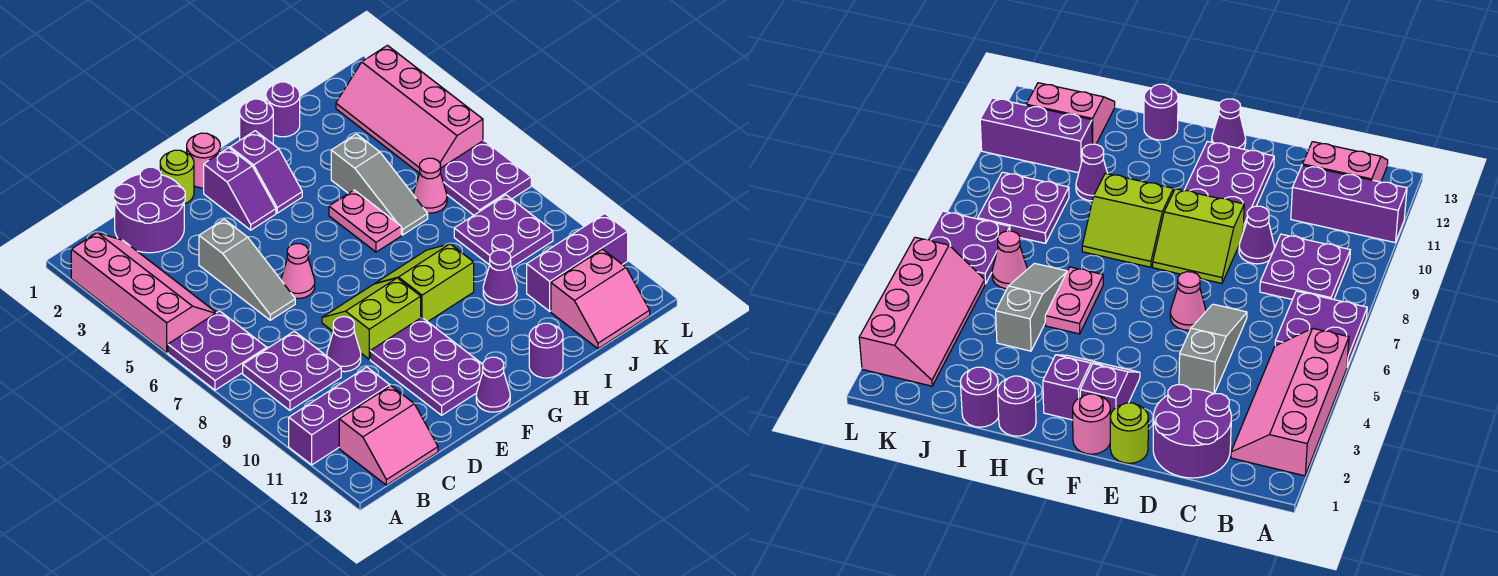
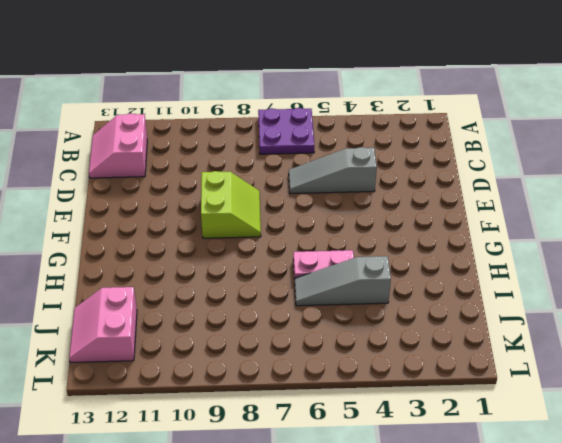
none -> pink slope A2:B5 level 1 top A
none -> purple brick A11:C11 level 1
none -> purple plate B8:C9 level 1

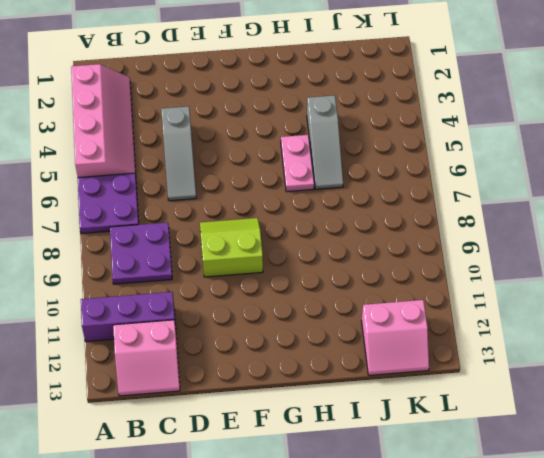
none -> purple round brick C1:D2 level 1
none -> purple cone D9 level 1
none -> lime round brick E1 level 1

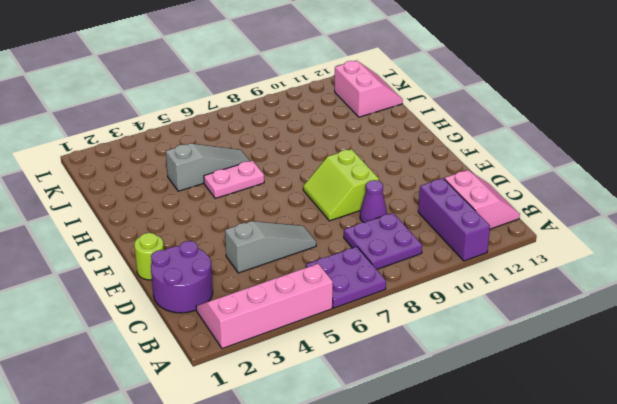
none -> pink cone E6 level 1
none -> purple plate E10:F12 level 1
none -> pink round brick F1 level 1

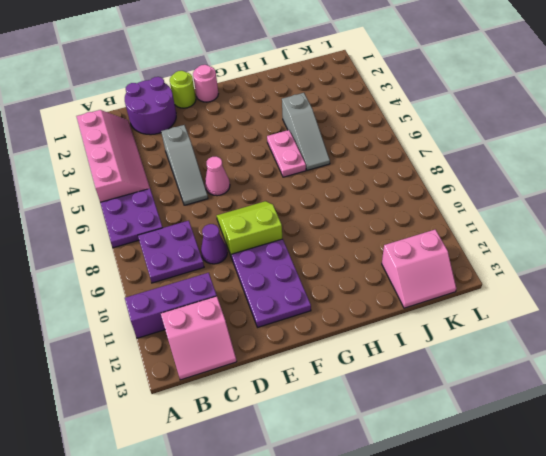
none -> purple slope F2:F3 level 1 top 2
none -> purple cone F13 level 1
none -> purple slope G2:G3 level 1 top 2

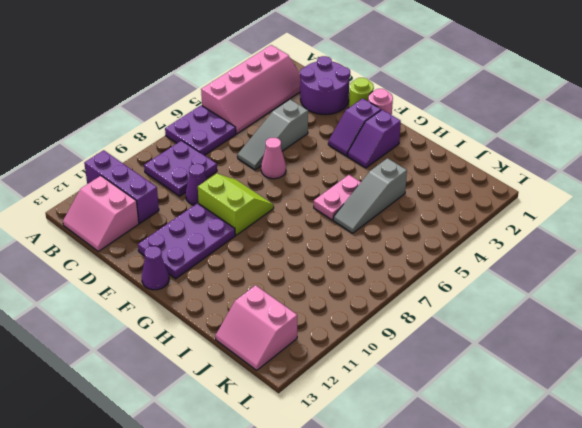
none -> lime slope G8:H9 level 1 top 9
none -> purple round brick H1 level 1
none -> purple round brick H13 level 1

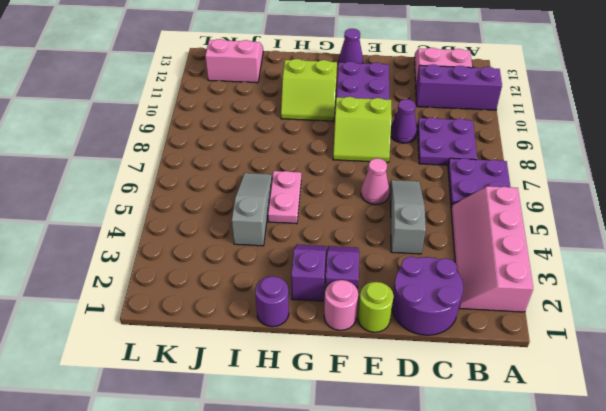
lime slope G10:H11 level 1 top 11 -> lime slope G8:H9 level 1 top 9
none -> purple round brick H13 level 1
none -> purple round brick I1 level 1
none -> purple cone I10 level 1

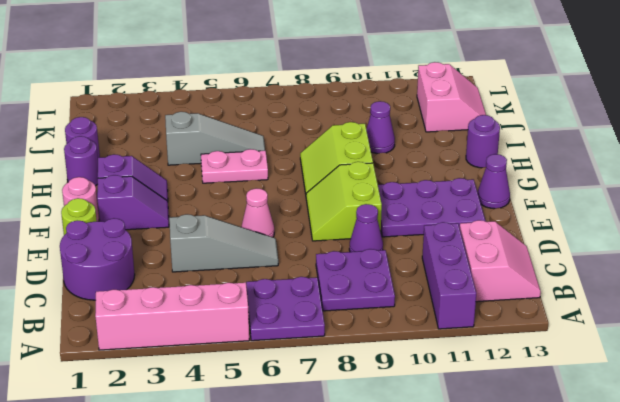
none -> pink cone J6 level 1
none -> purple plate J8:K9 level 1
none -> purple brick J11:L11 level 1

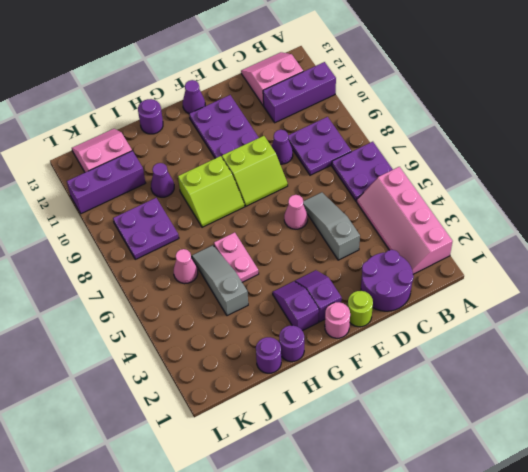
none -> pink slope K2:L5 level 1 top L
none -> purple plate K6:L7 level 1

